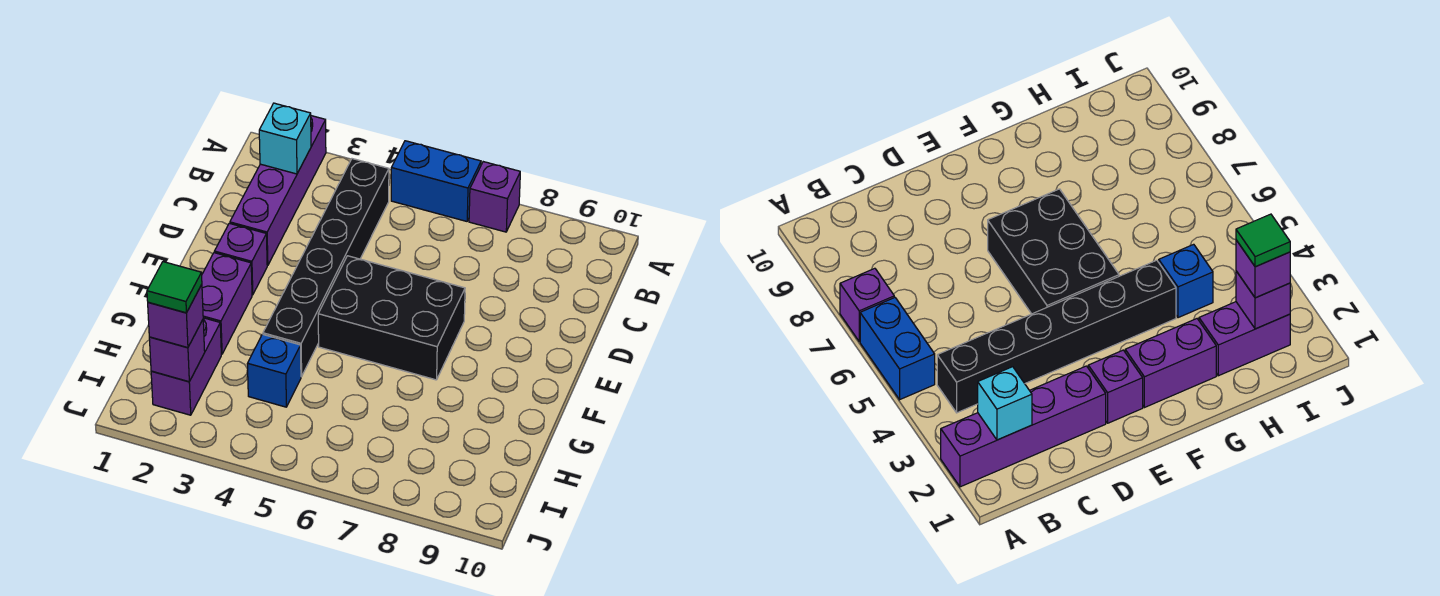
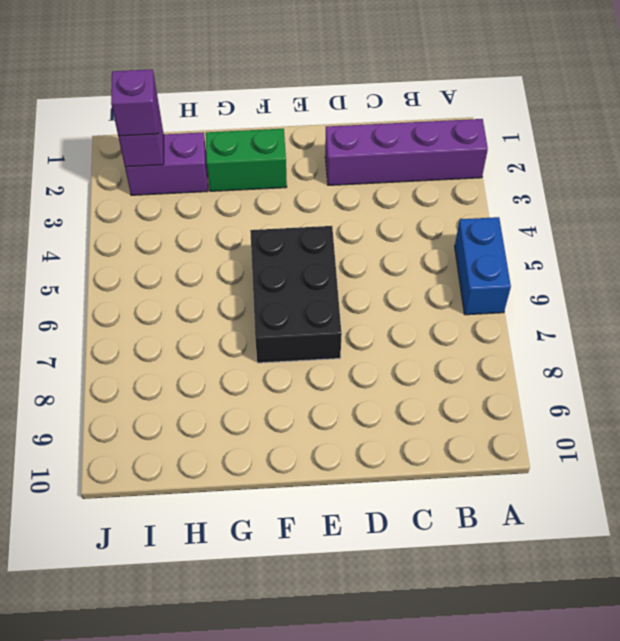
green brick F2:G2 level 1 -> purple brick F2:G2 level 1
none -> purple brick A7 level 1
none -> black brick B4:G4 level 1
none -> purple brick E2 level 1

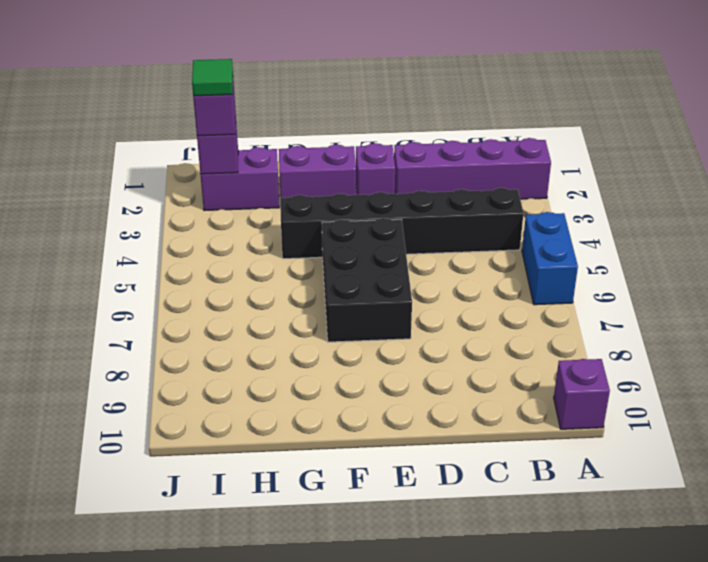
purple brick A10 level 1 -> purple brick A7 level 1
none -> blue brick H4 level 1
none -> cyan brick B2 level 2

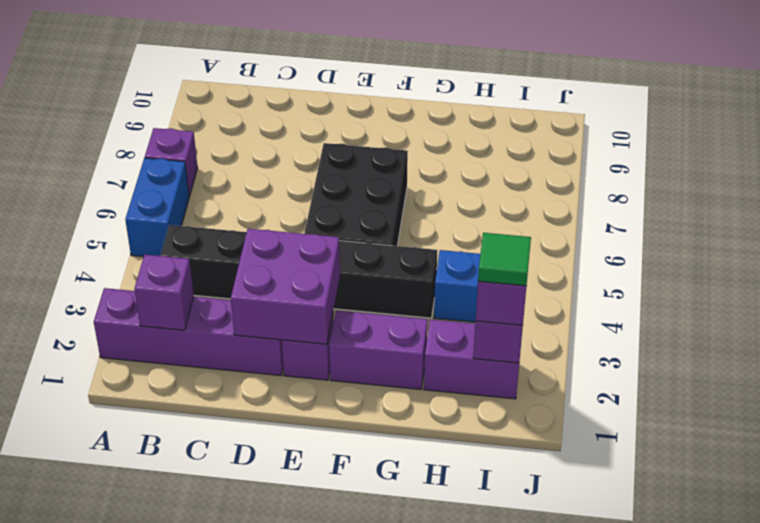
purple brick B2 level 2 -> cyan brick B2 level 2
purple brick D2:E3 level 2 -> none

